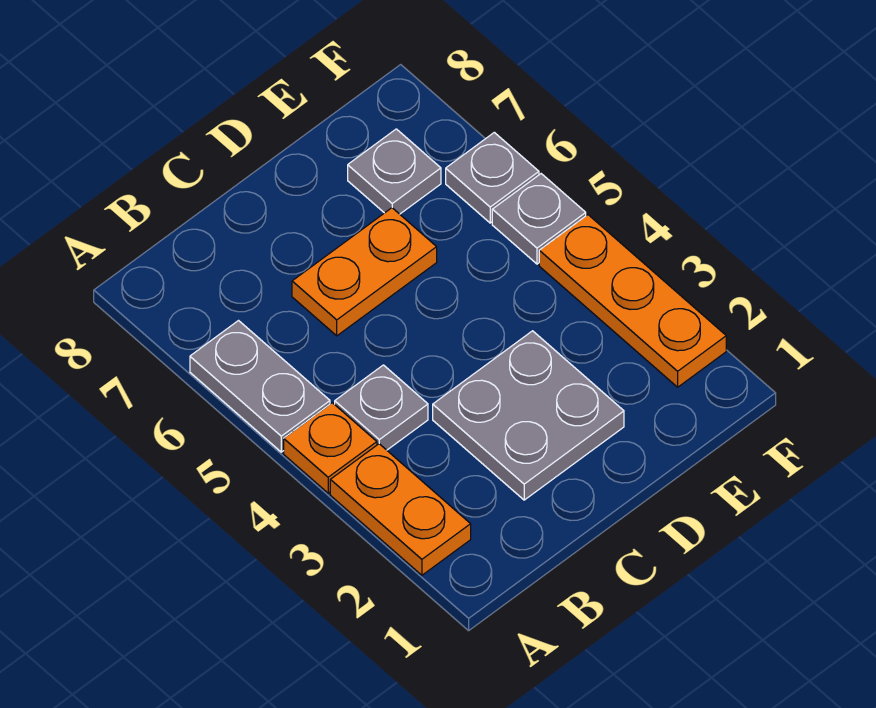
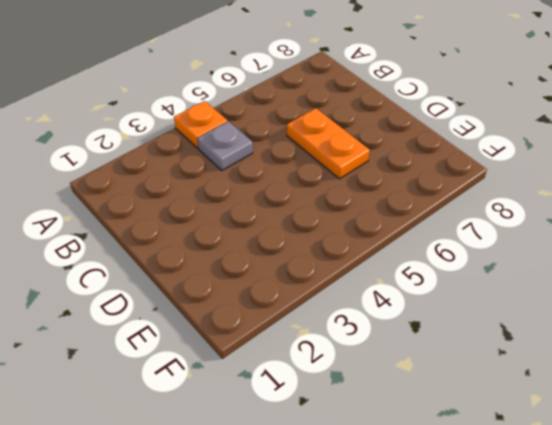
none -> orange plate A2:A3 level 1
none -> grey plate A5:A6 level 1

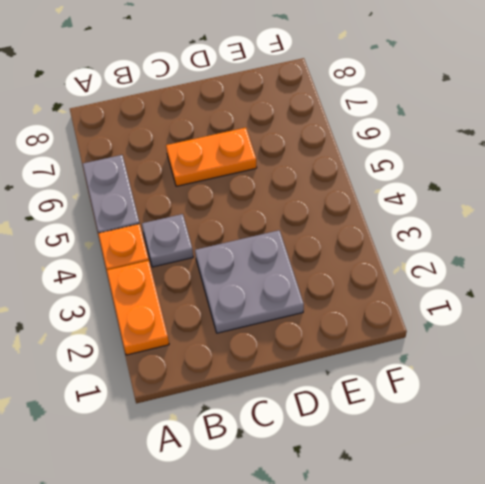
none -> grey plate E7 level 1
none -> orange plate F2:F4 level 1

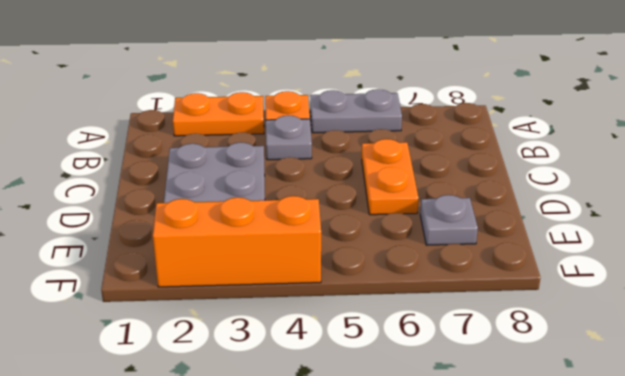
orange brick F2:F4 level 1 -> orange plate F2:F4 level 1
none -> grey plate F5 level 1
none -> grey plate F6 level 1

